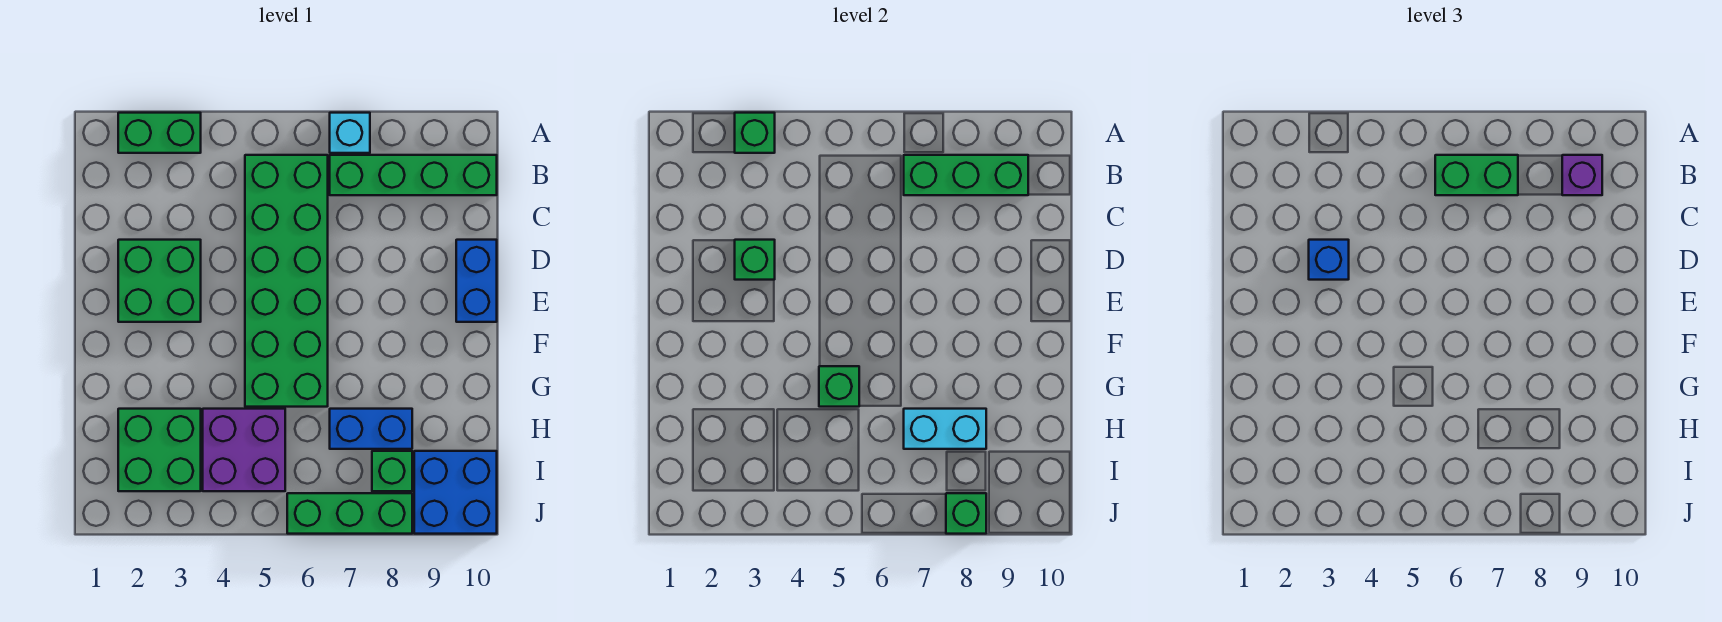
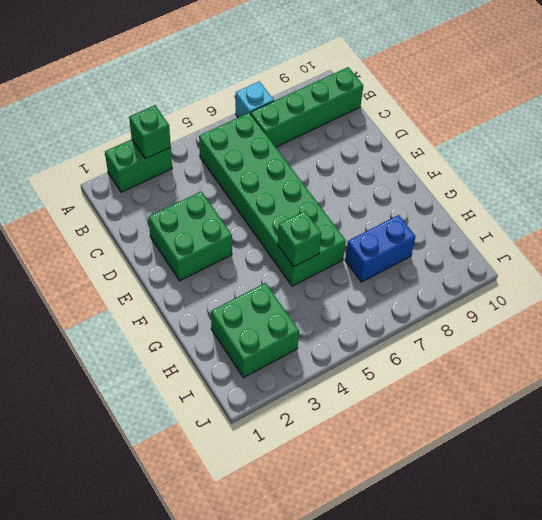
none -> blue brick D10:E10 level 1
none -> purple brick H4:I5 level 1
none -> green brick I8 level 1

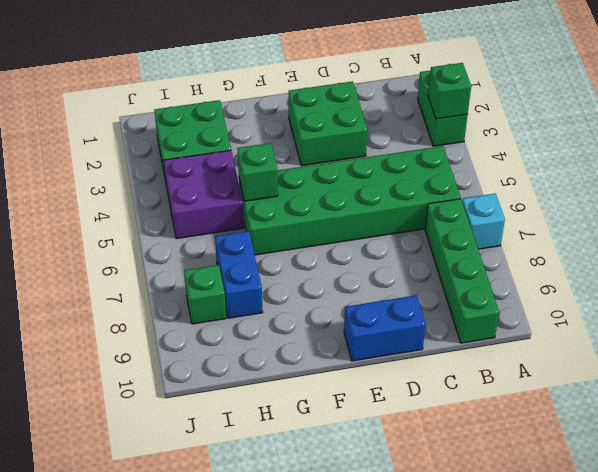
none -> blue brick I9:J10 level 1
none -> green brick J6:J8 level 1
none -> green brick B7:B9 level 2

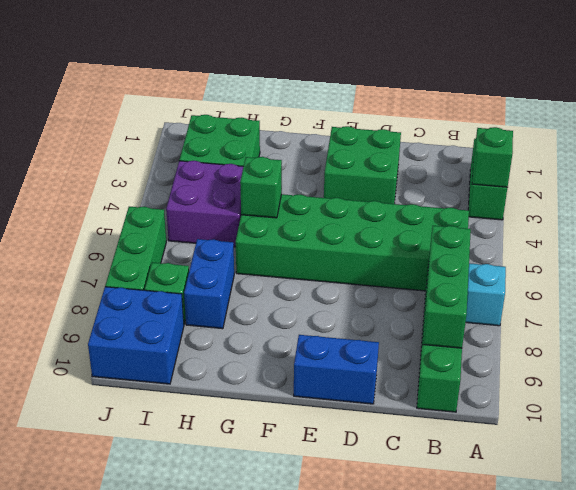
none -> green brick D3 level 2
none -> cyan brick H7:H8 level 2
none -> green brick J8 level 2

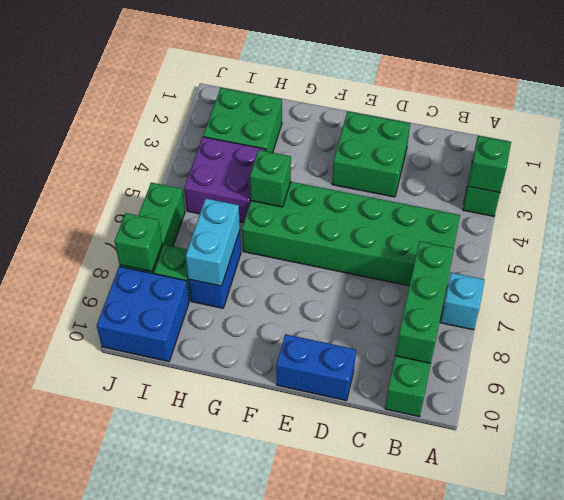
none -> green brick D3 level 2
none -> green brick B6:B7 level 3
none -> purple brick B9 level 3

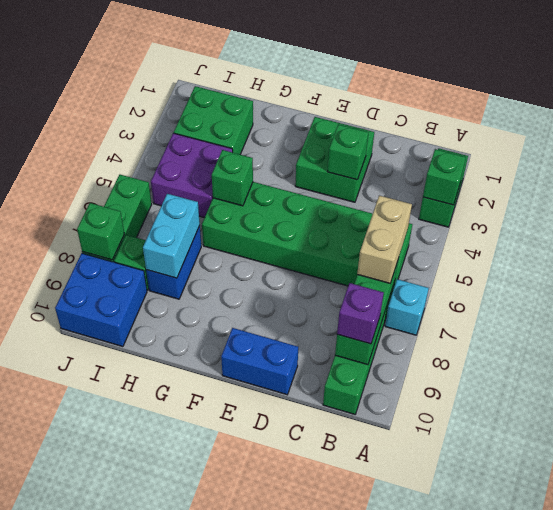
tan brick B6:B7 level 3 -> green brick B6:B7 level 3
none -> blue brick D3 level 3

